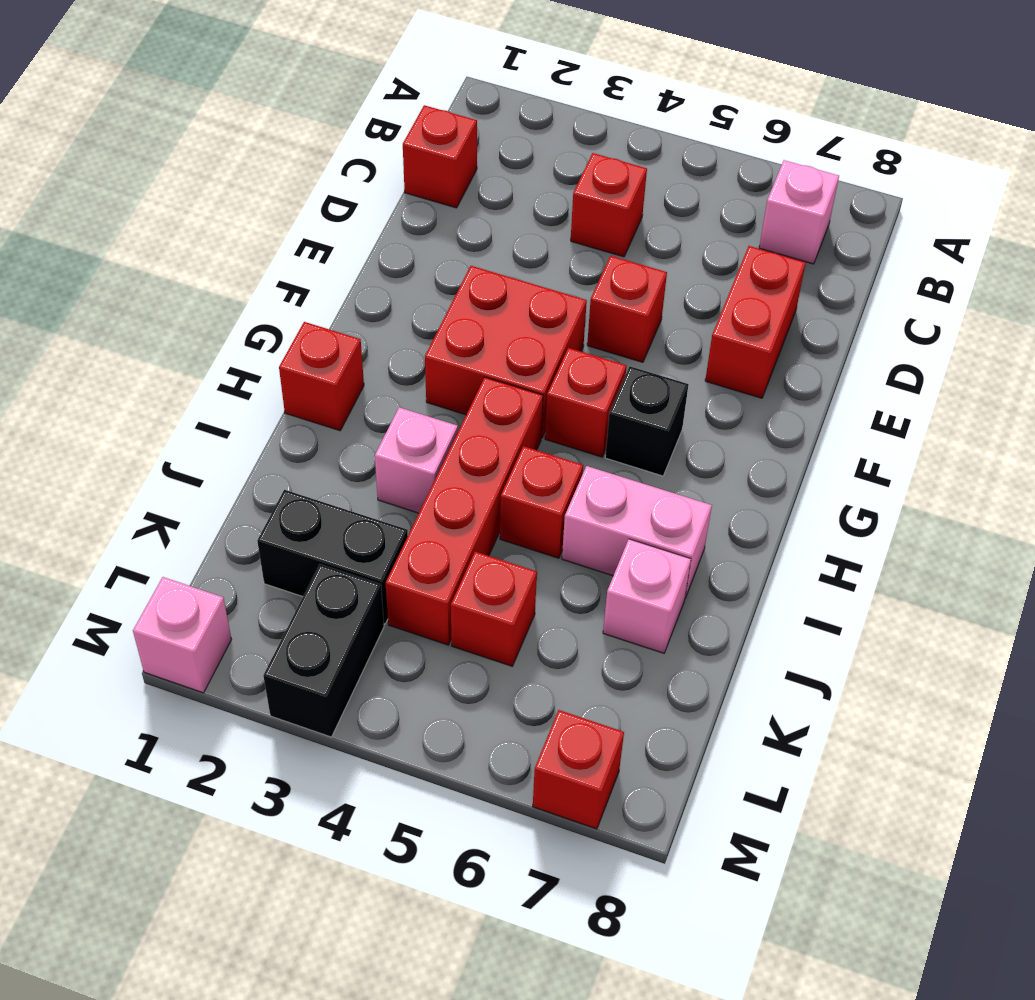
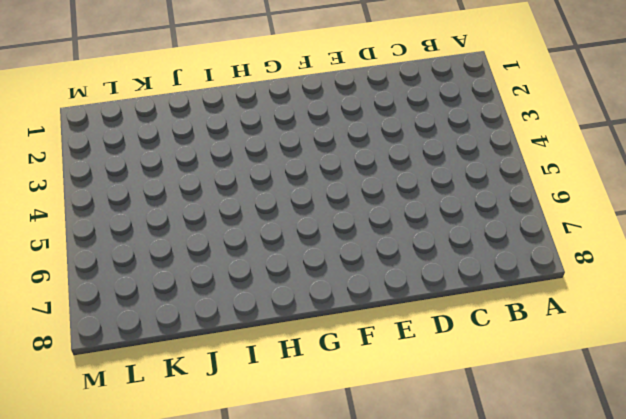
none -> pink brick B7 level 1
none -> red brick C1 level 1
none -> red brick C4 level 1

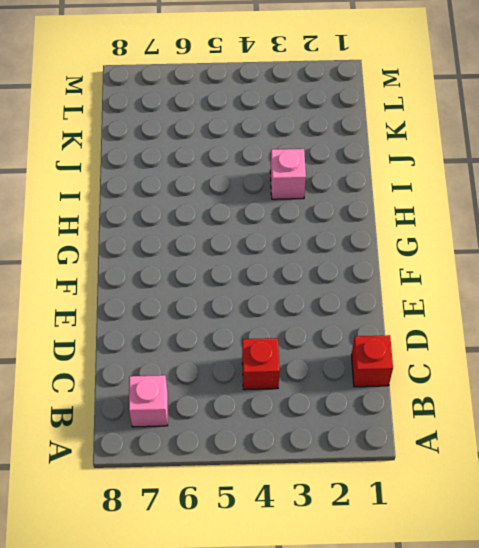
none -> red brick D7:E7 level 1
none -> red brick E5 level 1
none -> red brick F3:G4 level 1

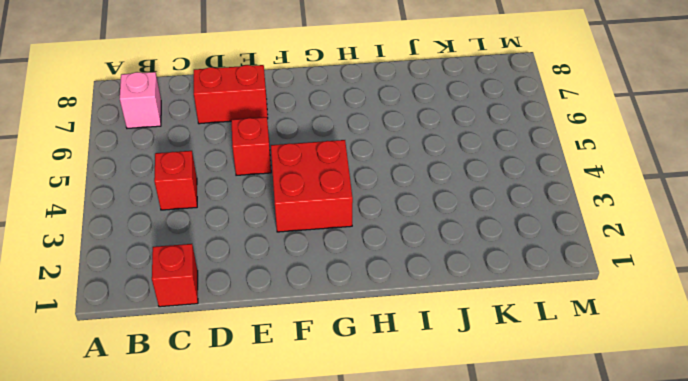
none -> red brick G5 level 1
none -> black brick G6 level 1
none -> red brick H1 level 1

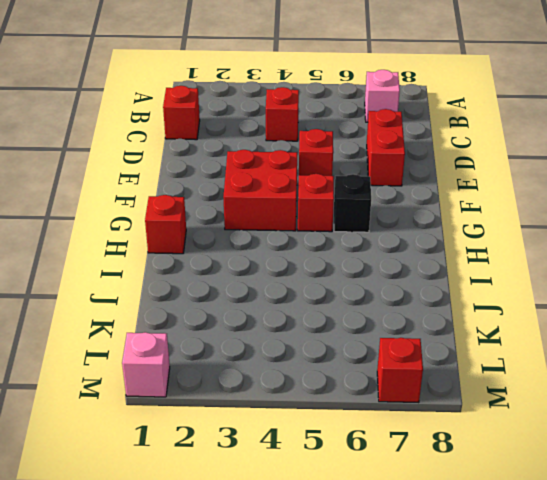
none -> red brick H4:K4 level 1
none -> pink brick I3 level 1
none -> red brick I5 level 1

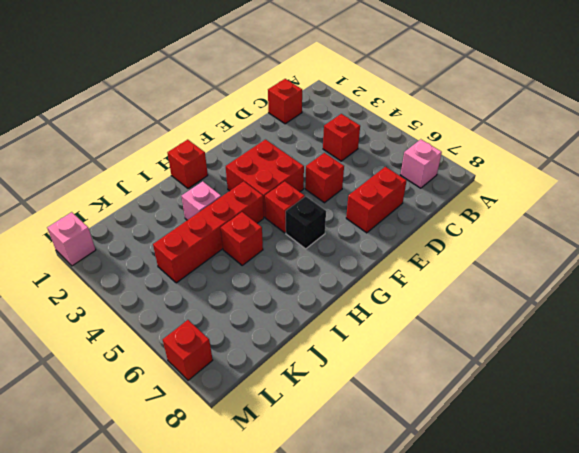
none -> pink brick I6:I7 level 1
none -> pink brick J7 level 1
none -> black brick K2:K3 level 1

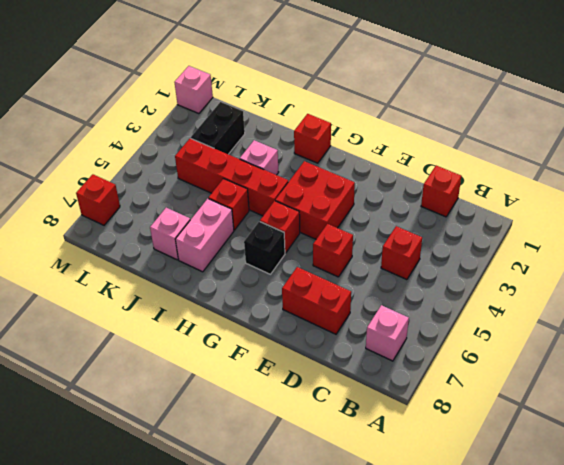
none -> red brick K5 level 1
none -> black brick L3:M3 level 1

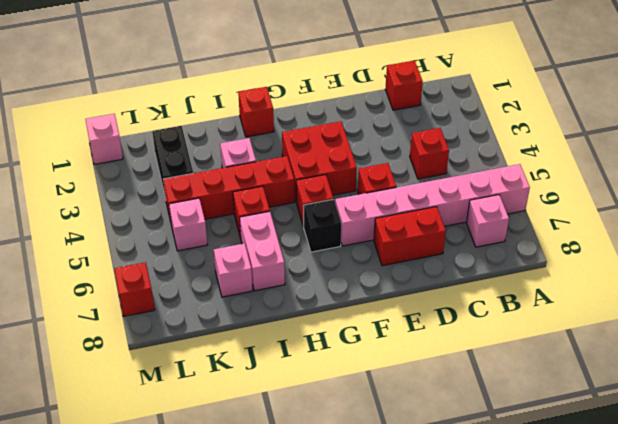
pink brick A6:F6 level 1 -> none
pink brick K5 level 1 -> red brick K5 level 1
none -> black brick L3:M3 level 1

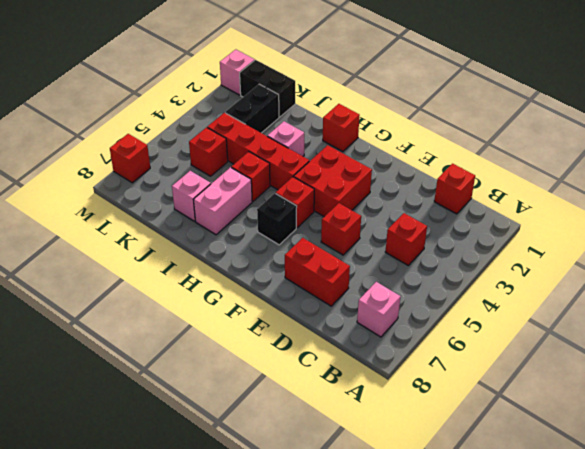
black brick K1:L1 level 1 -> black brick L3:M3 level 1

